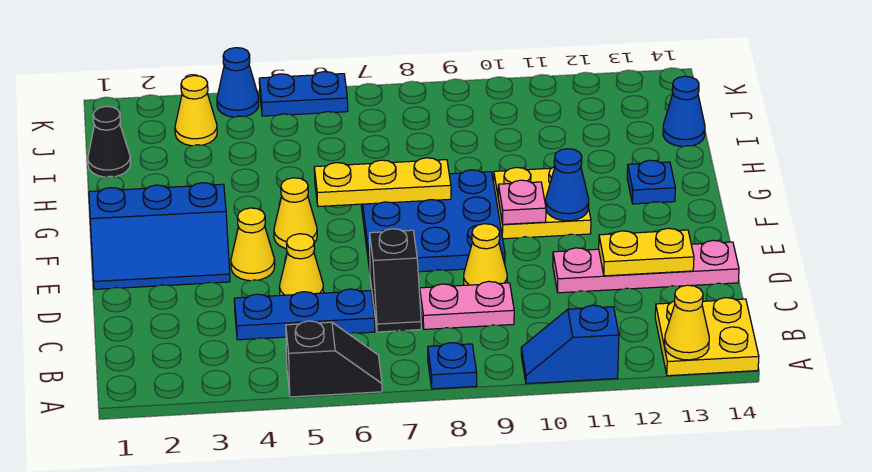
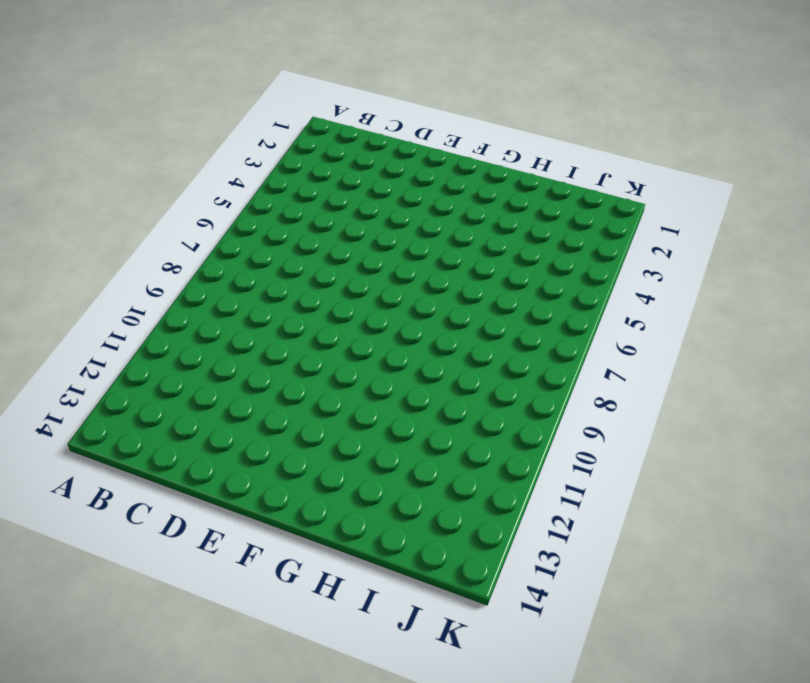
none -> black slope A5:A6 level 1 top 5
none -> blue plate A8 level 1
none -> blue slope A10:A11 level 1 top 11

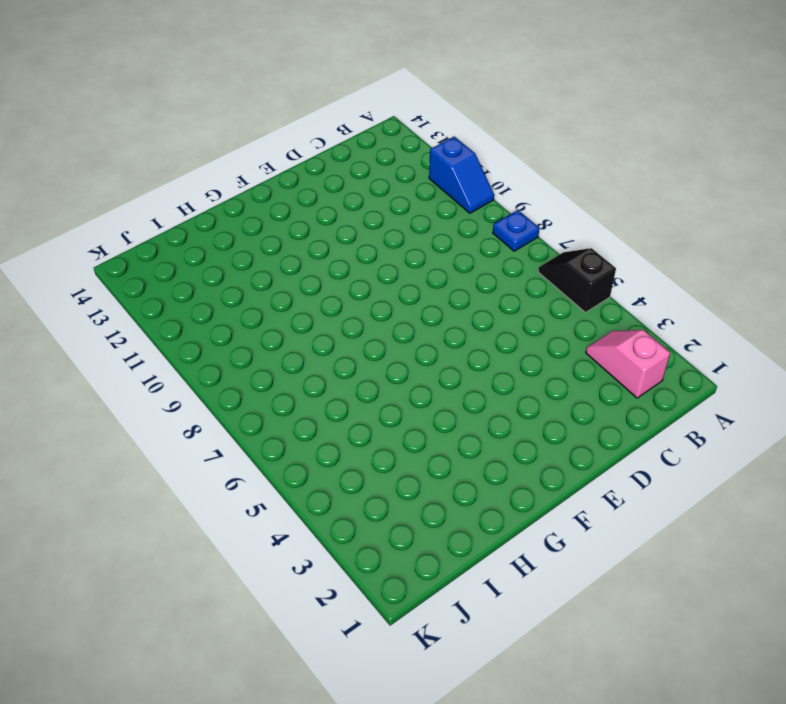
pink slope B2:B3 level 1 top 2 -> none
none -> yellow plate A13:B14 level 1
none -> blue plate C4:C6 level 1
none -> black slope C7:D7 level 1 top D

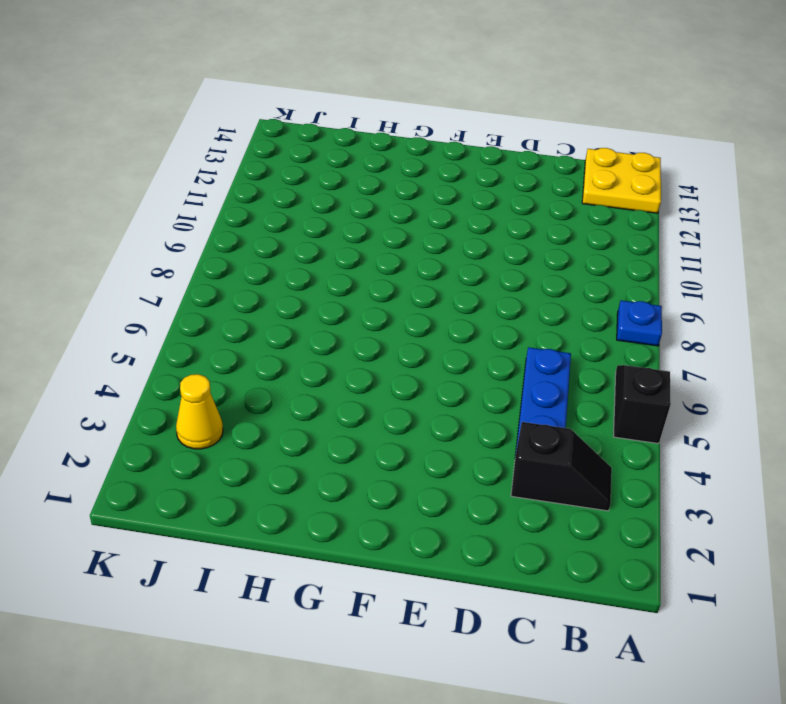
black slope B3:C3 level 1 top C -> black slope C7:D7 level 1 top D
none -> blue slope A10:A11 level 1 top 11
none -> pink plate C8:C9 level 1
none -> yellow cone D5 level 1

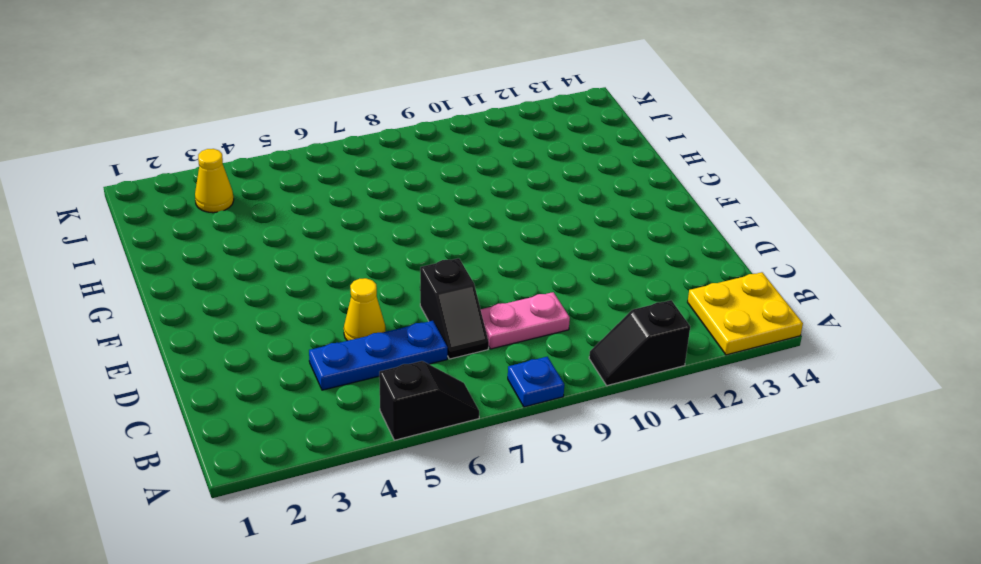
black slope A10:A11 level 1 top 11 -> blue slope A10:A11 level 1 top 11
none -> yellow cone D9 level 1
none -> pink plate D11:D14 level 1
none -> blue slope E1:F3 level 1 top F

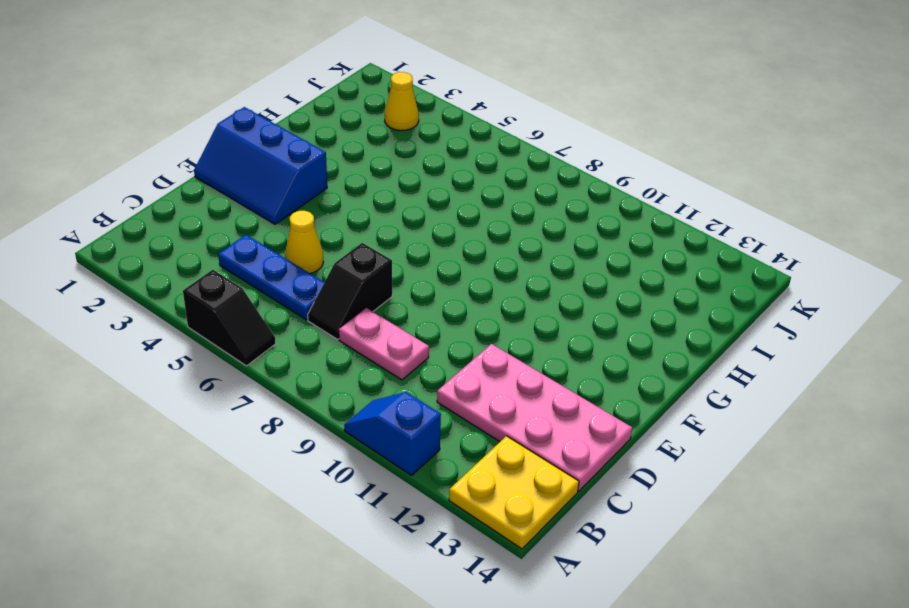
pink plate C11:D14 level 1 -> pink plate D11:D14 level 1
none -> blue plate A8 level 1
none -> yellow cone D9 level 1
none -> yellow cone E4 level 1

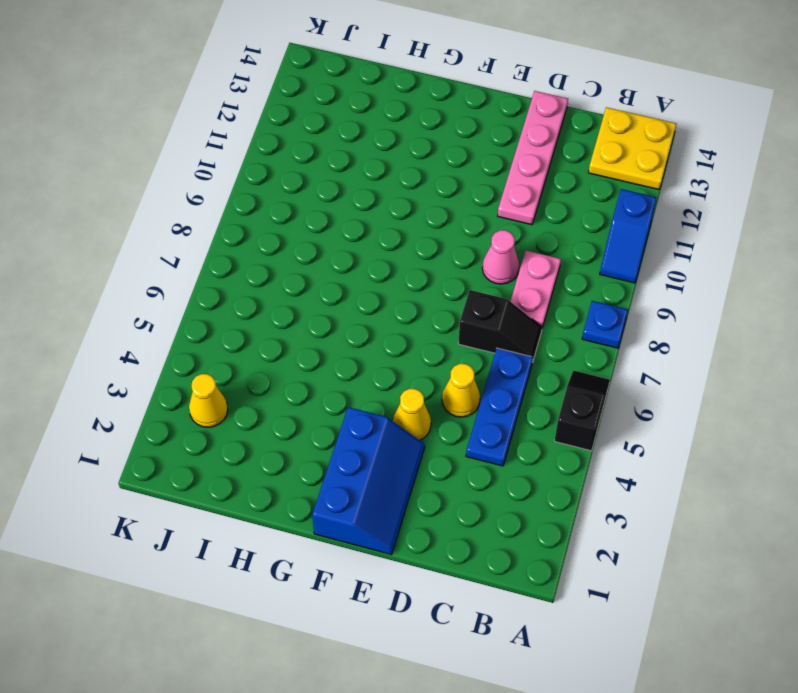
pink cone D9 level 1 -> yellow cone D9 level 1
none -> blue plate E7:G9 level 1
none -> yellow cone F5 level 1
none -> yellow plate F10:G11 level 1

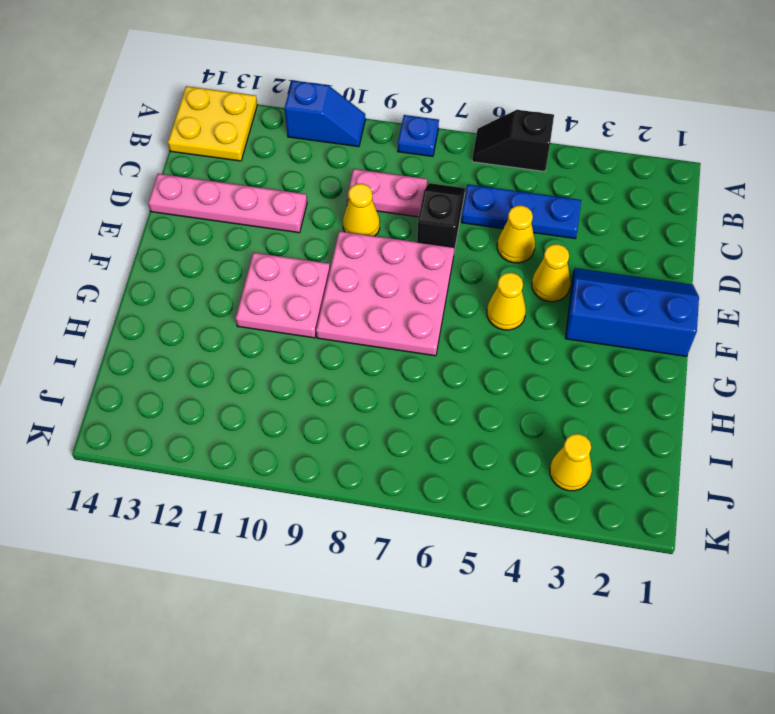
pink plate E7:G9 level 1 -> blue plate E7:G9 level 1
pink plate F10:G11 level 1 -> yellow plate F10:G11 level 1
none -> blue plate G13 level 1
none -> black cone I1 level 1
none -> blue cone I14 level 1

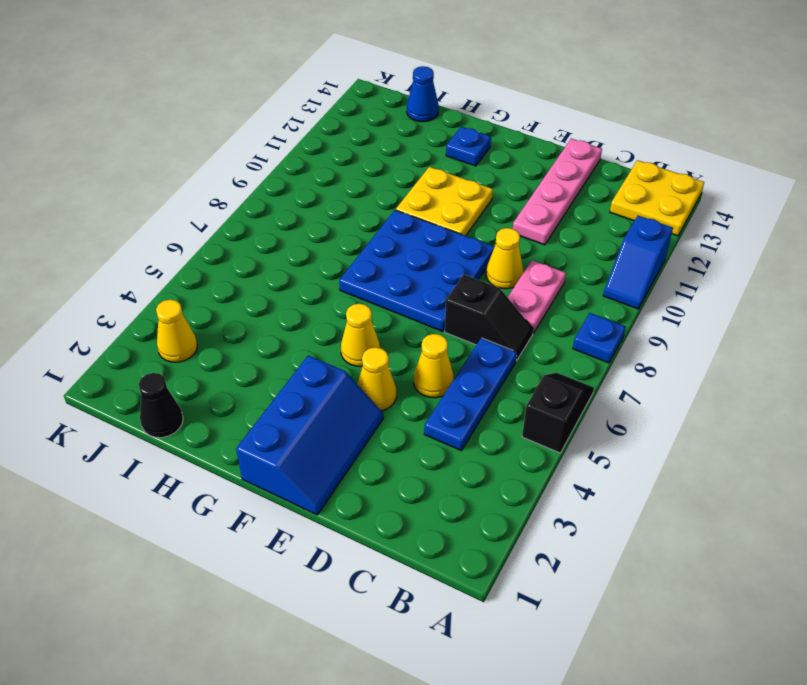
none -> blue cone K4 level 1
none -> blue plate K5:K6 level 1
none -> yellow cone A13 level 2

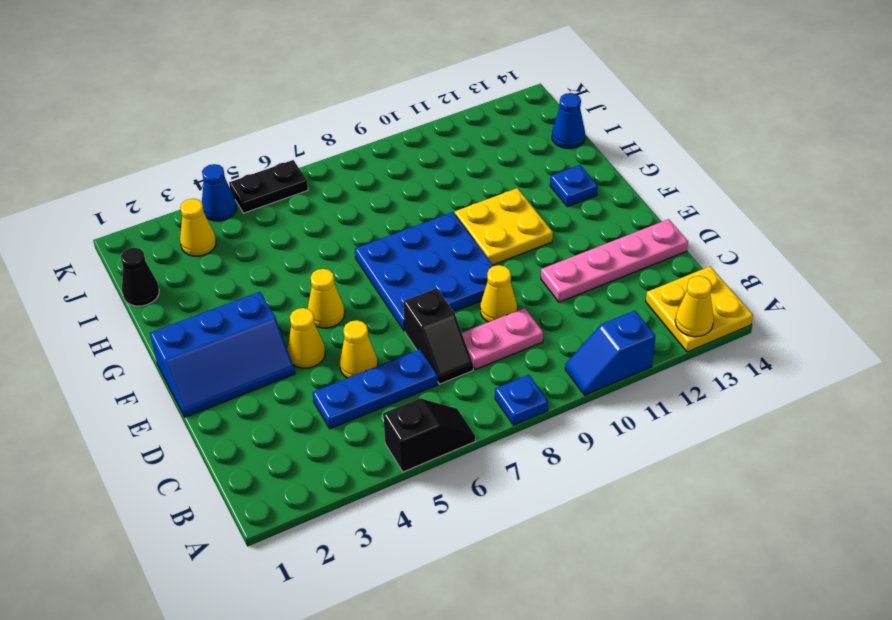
black plate K5:K6 level 1 -> blue plate K5:K6 level 1
none -> yellow plate D12:D13 level 2
none -> pink plate F10 level 2
none -> blue cone F11 level 2

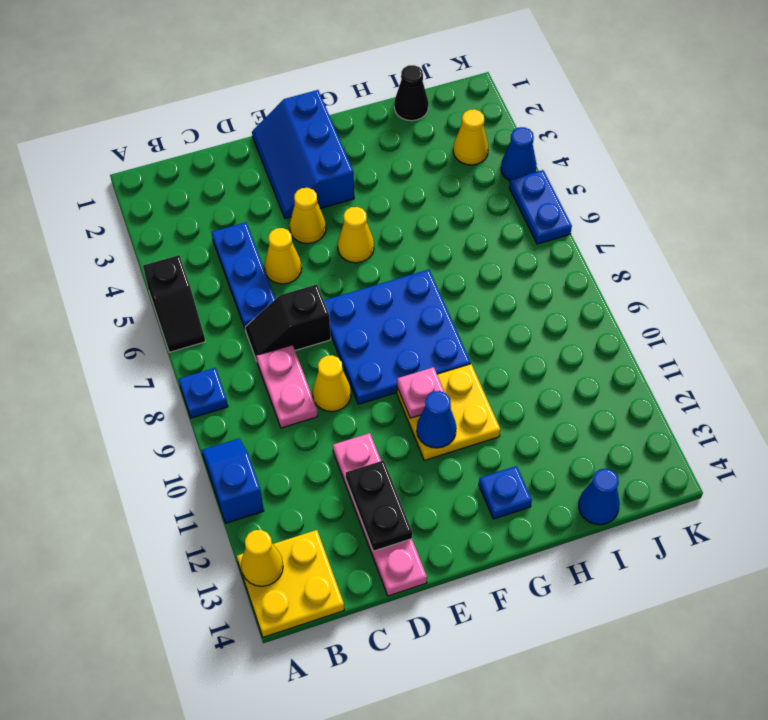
black plate D12:D13 level 2 -> yellow plate D12:D13 level 2
none -> yellow plate G6:G8 level 2

